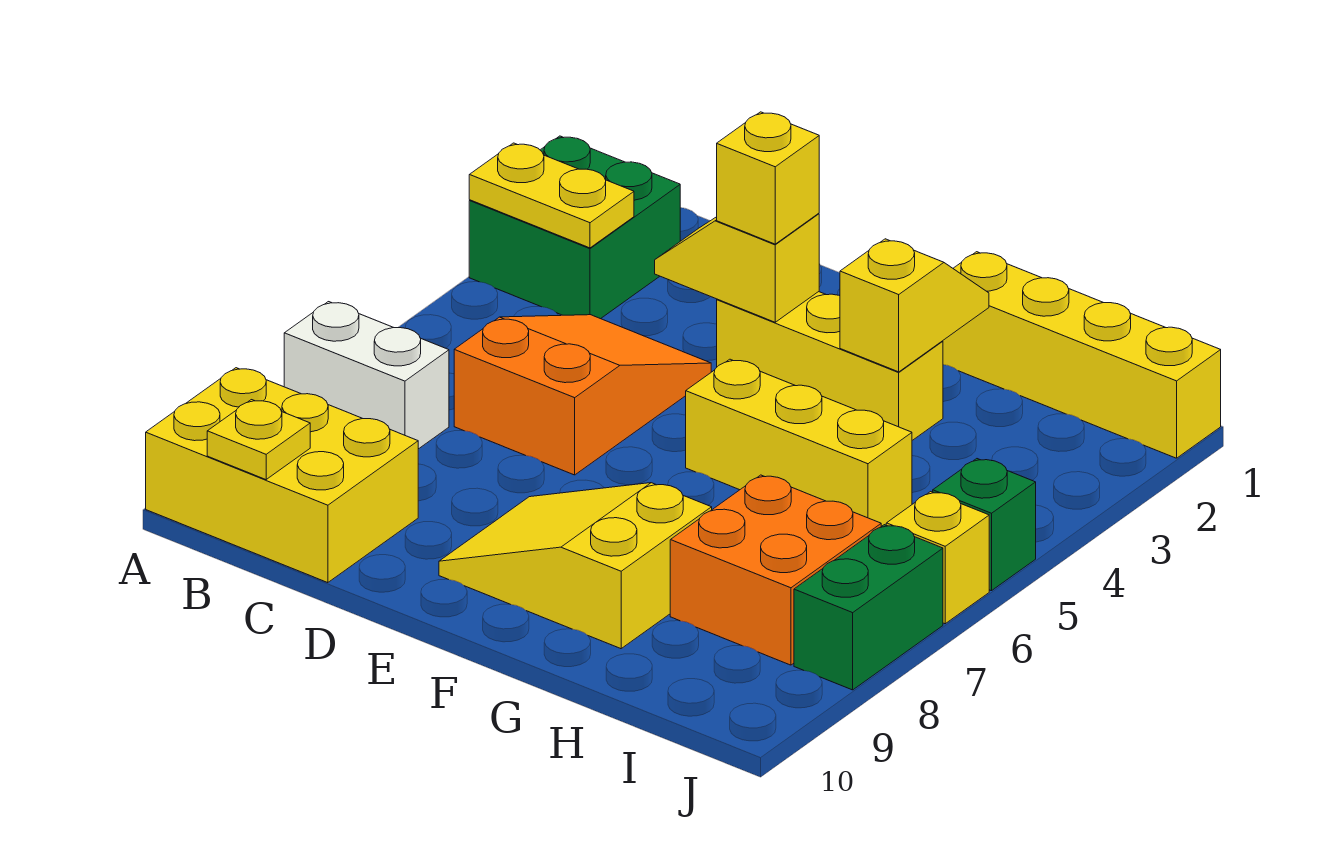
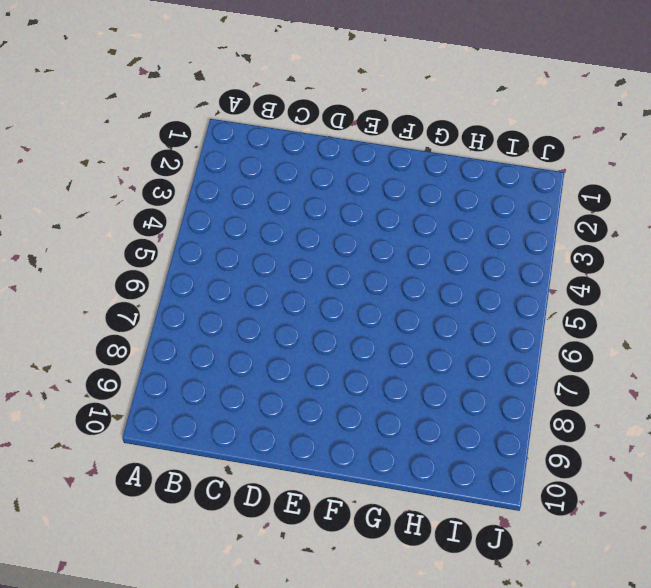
none -> green brick A2:B3 level 1
none -> white brick A7:B7 level 1
none -> yellow brick A9:C10 level 1

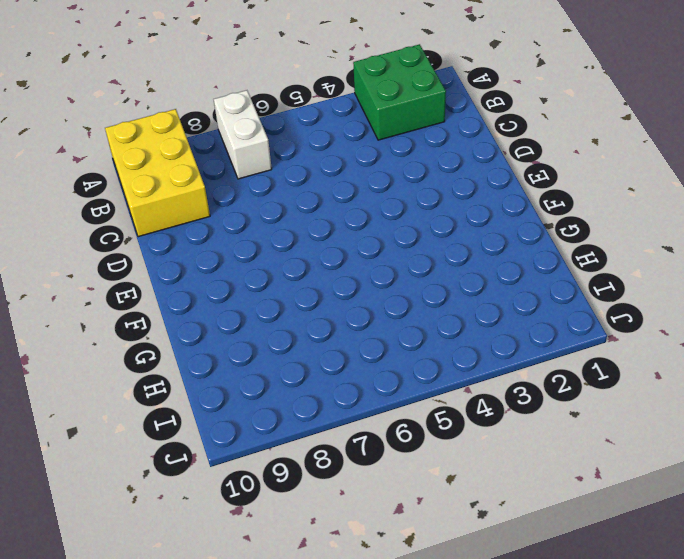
none -> orange slope C4:D6 level 1 top 6
none -> yellow brick E3:G3 level 1
none -> yellow slope E8:G9 level 1 top G

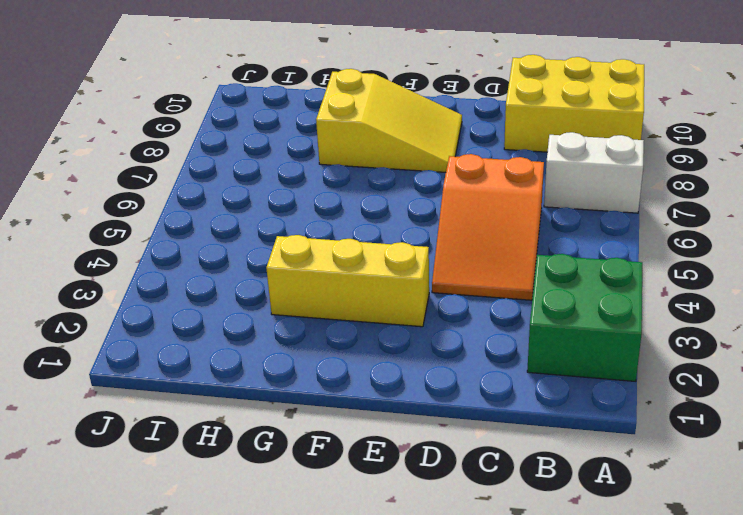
none -> yellow brick F5:H5 level 1
none -> yellow brick G1:J1 level 1
none -> orange brick H7:I8 level 1

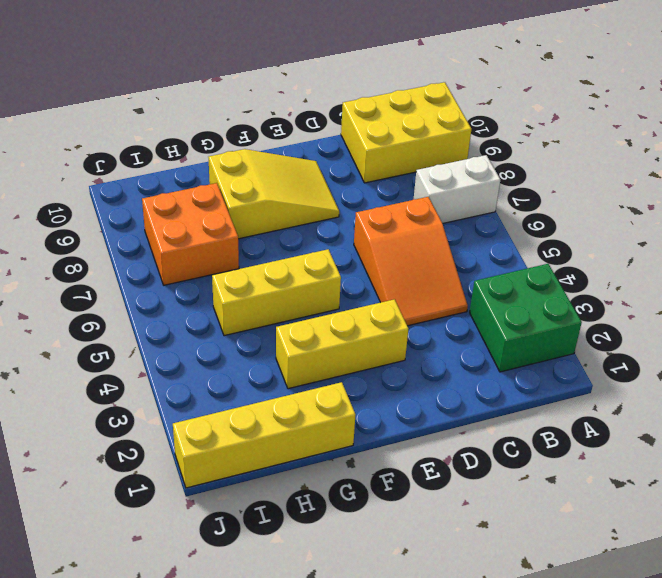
none -> green brick J5 level 1
none -> yellow brick J6 level 1
none -> green brick J7:J8 level 1

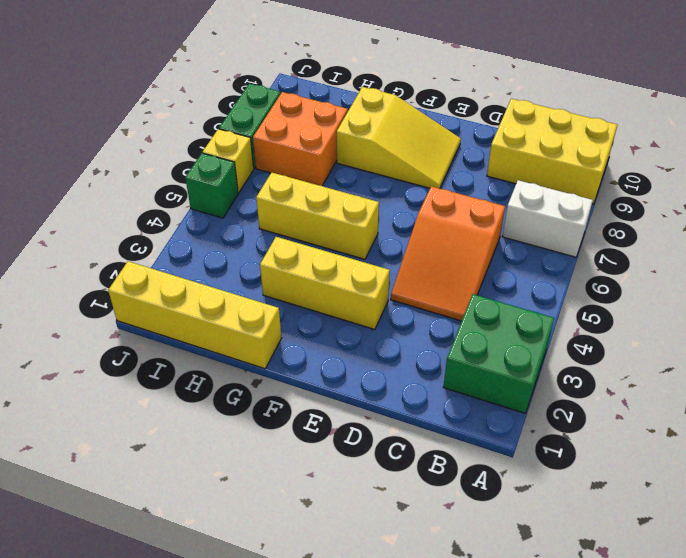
none -> yellow plate A3:B3 level 2
none -> yellow plate B10 level 2
none -> yellow slope D3:E3 level 2 top E

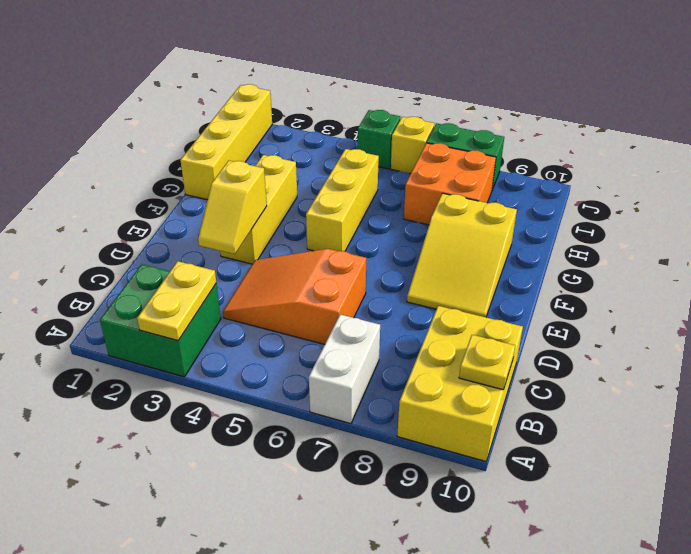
none -> yellow slope G2:G3 level 2 top 3
none -> yellow brick E3 level 3

